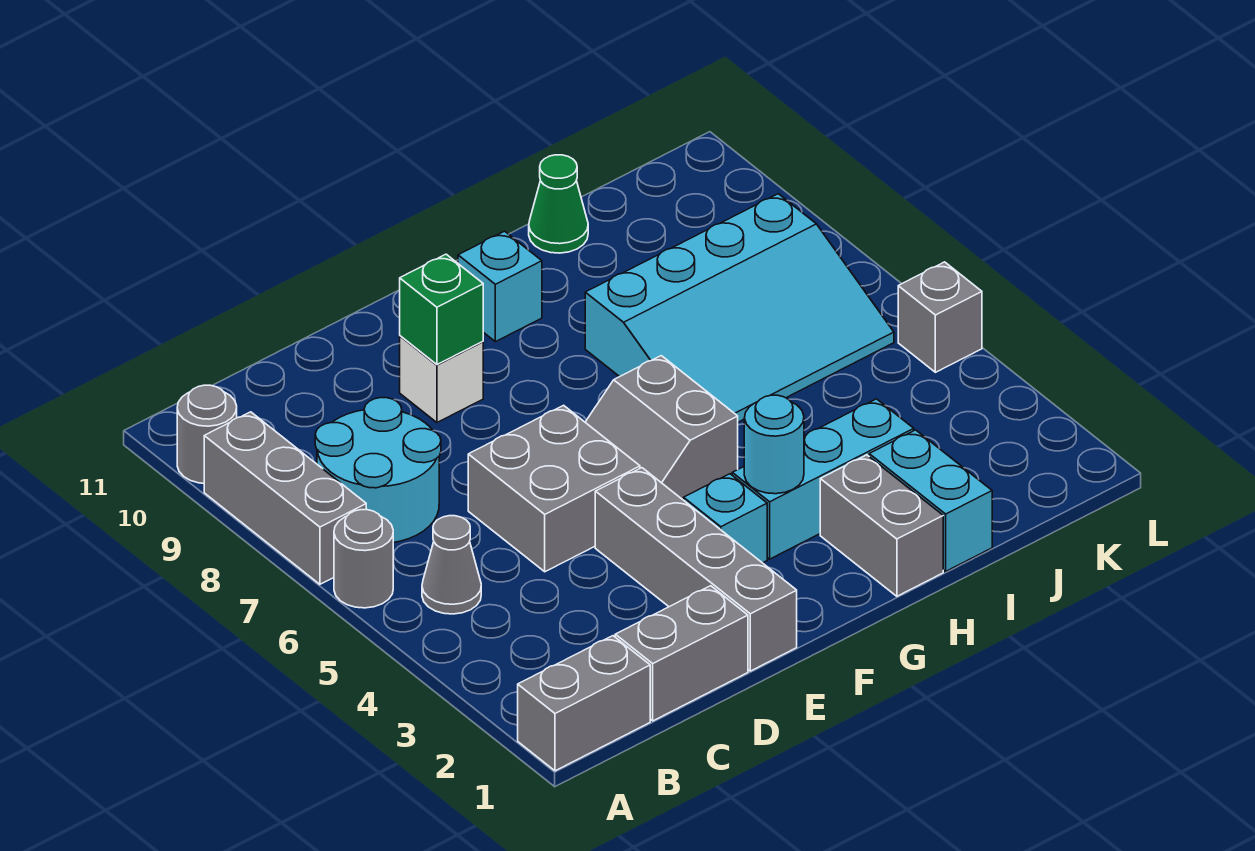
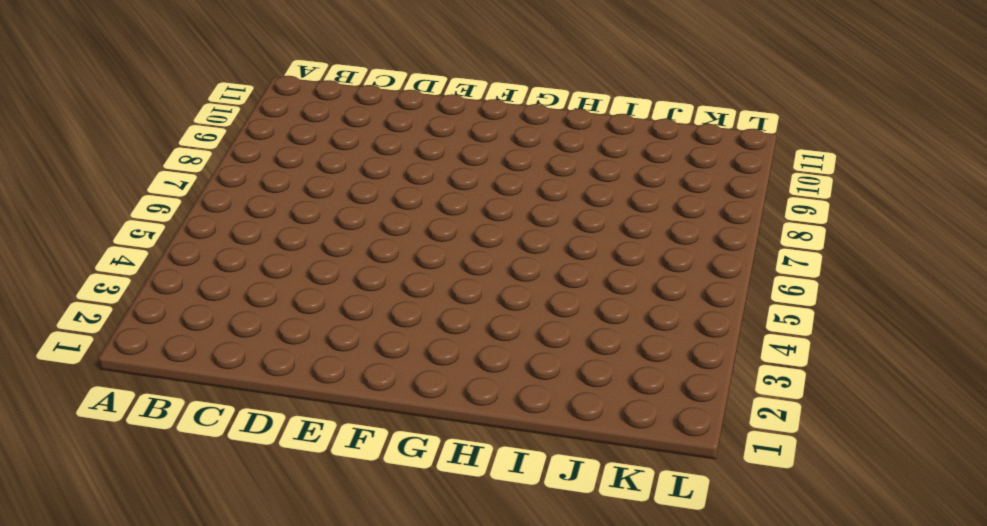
none -> grey brick A1:B1 level 1
none -> grey round brick A6 level 1
none -> grey brick A7:A9 level 1

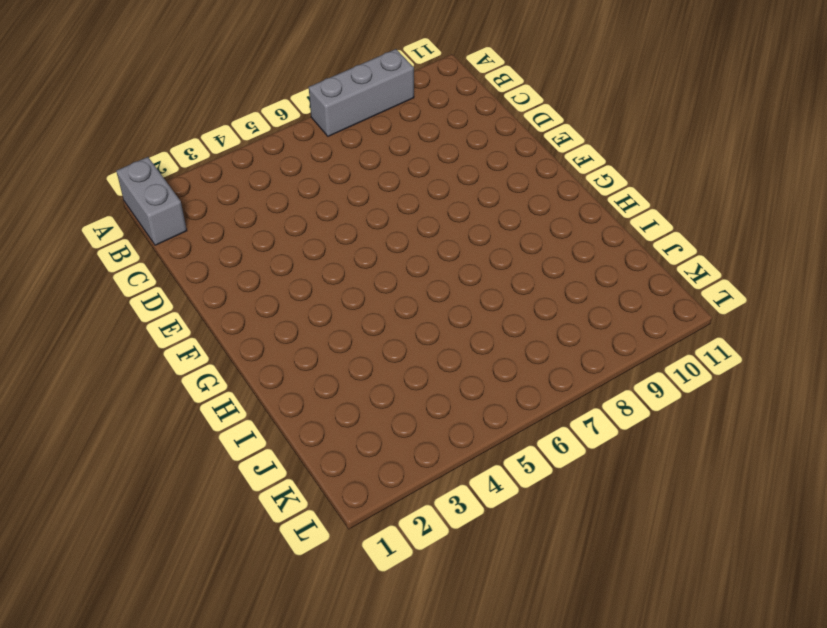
none -> grey round brick A6 level 1
none -> grey round brick A10 level 1
none -> grey cone B5 level 1

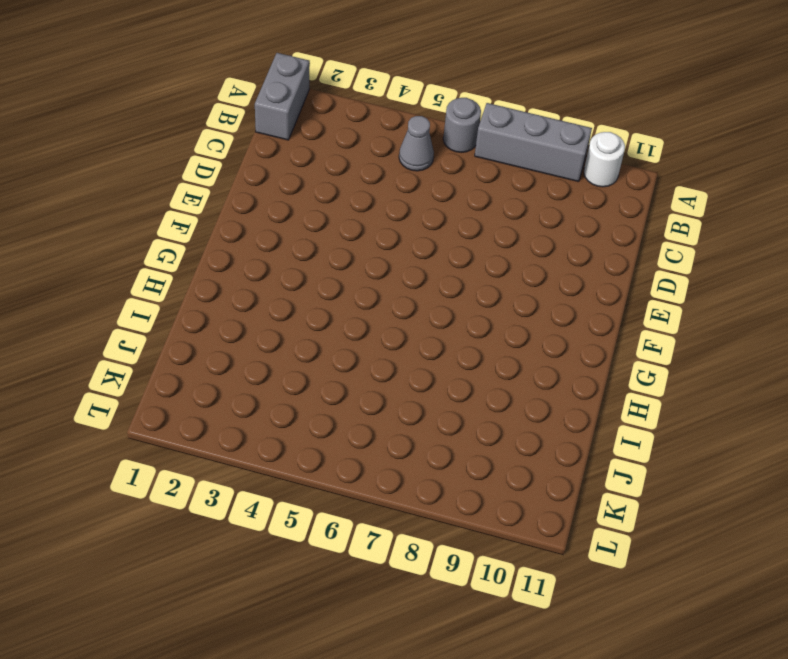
white round brick A10 level 1 -> grey round brick A10 level 1
none -> cyan round brick B7:C8 level 1
none -> grey brick C1:D1 level 1
none -> grey brick D5:E6 level 1

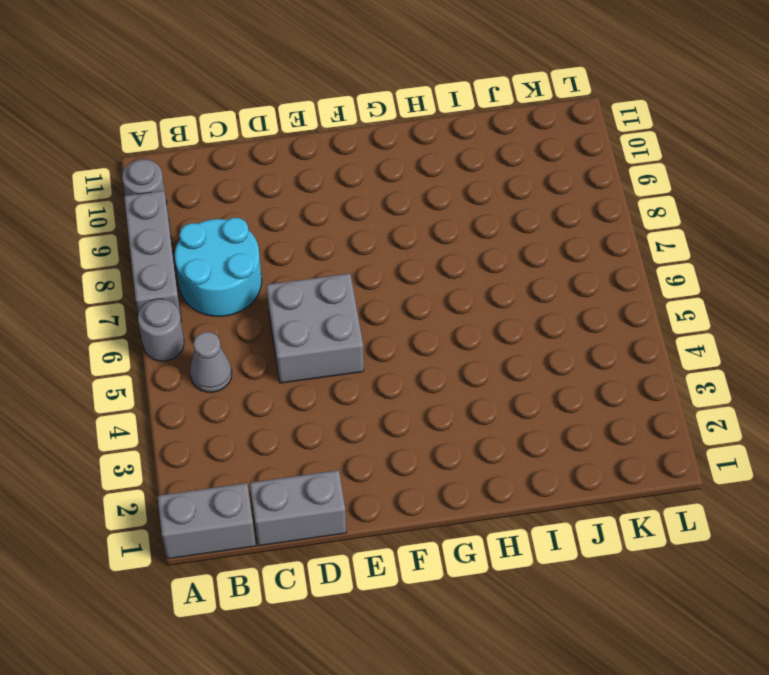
none -> grey brick E1:E4 level 1
none -> white brick E9 level 1
none -> cyan brick F3 level 1

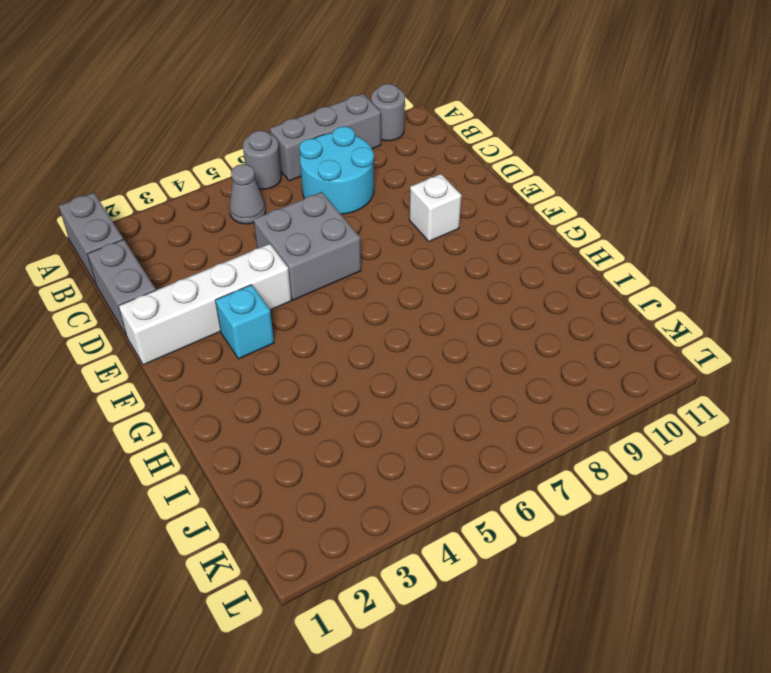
white brick E1:E4 level 1 -> grey brick E1:E4 level 1
none -> grey slope F5:G6 level 1 top G
none -> cyan brick G3:I3 level 1
none -> cyan brick G10 level 1

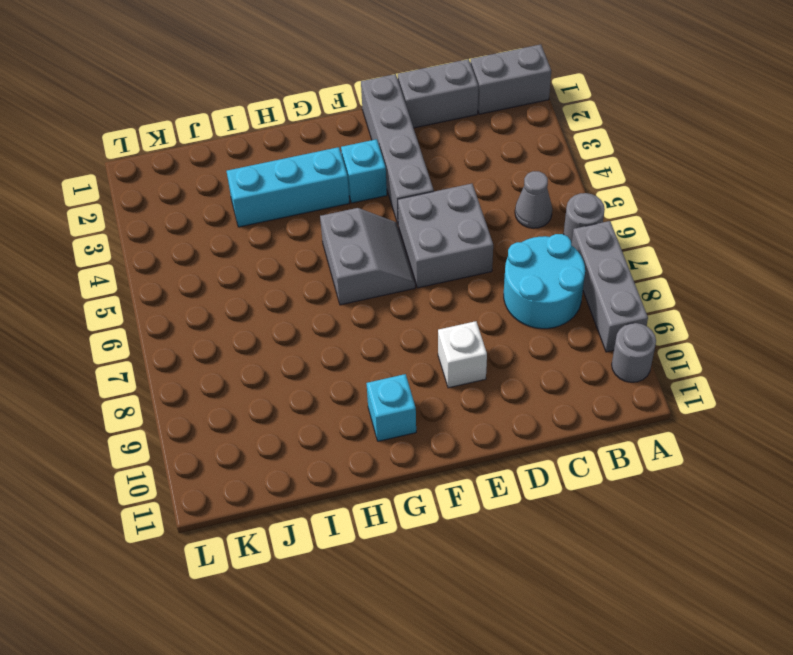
none -> grey brick H1:H2 level 1
none -> cyan slope H6:K8 level 1 top 8
none -> cyan brick I1:I2 level 1

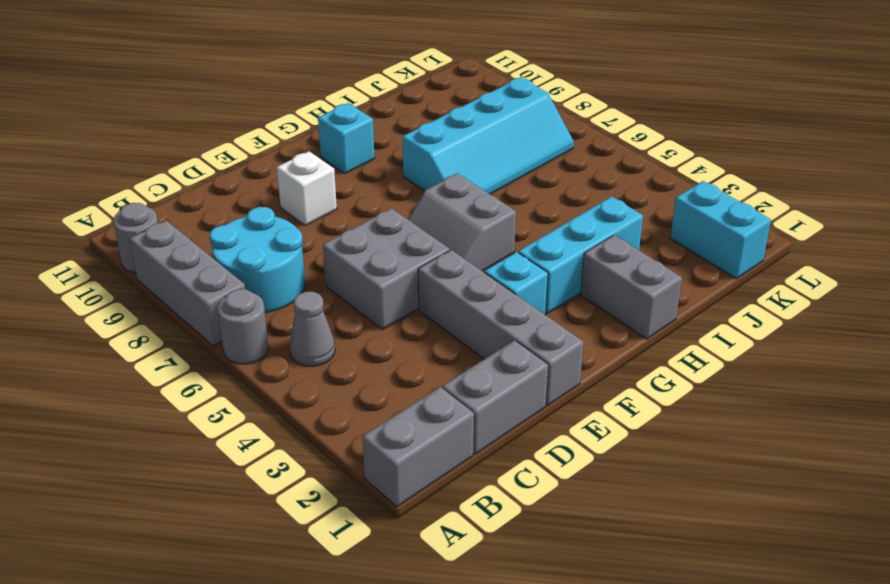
cyan slope H7:K8 level 1 top 8 -> cyan slope H6:K8 level 1 top 8
cyan brick K1:K2 level 1 -> cyan brick I1:I2 level 1
none -> green cone I11 level 1
none -> grey brick L5 level 1
none -> green brick E9 level 2

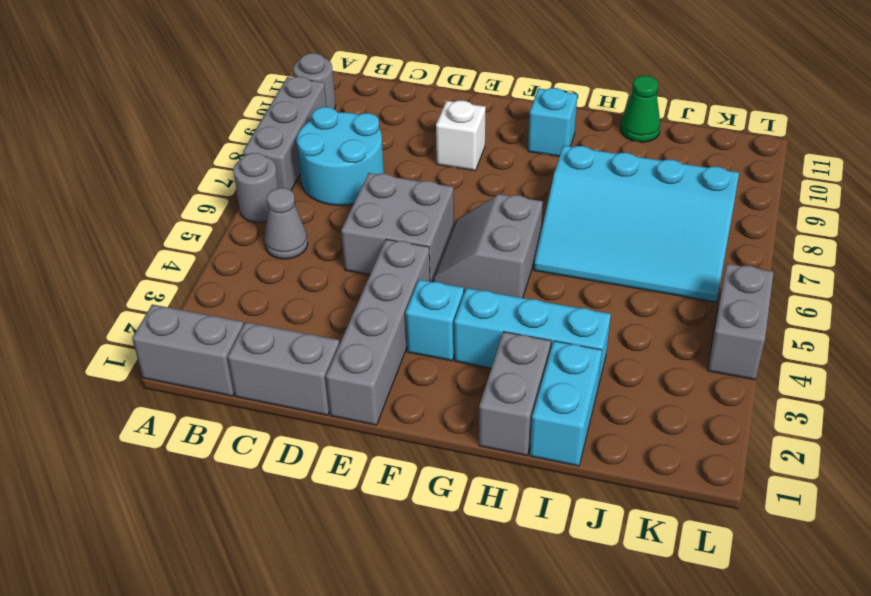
grey brick L4:L5 level 1 -> grey brick L5 level 1
none -> green brick E9 level 2
none -> cyan round brick G3 level 2

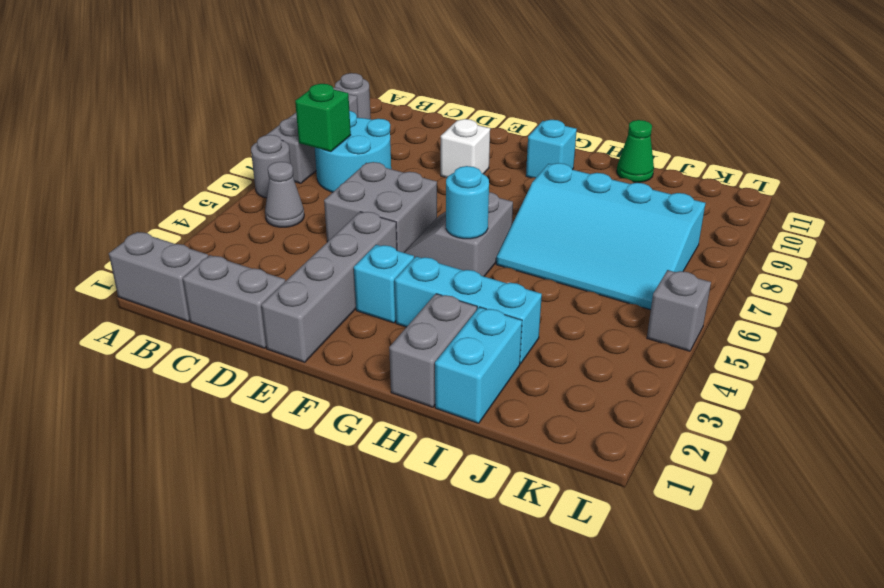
green brick B7 level 2 -> green brick E9 level 2
cyan round brick G5 level 2 -> cyan round brick G3 level 2

